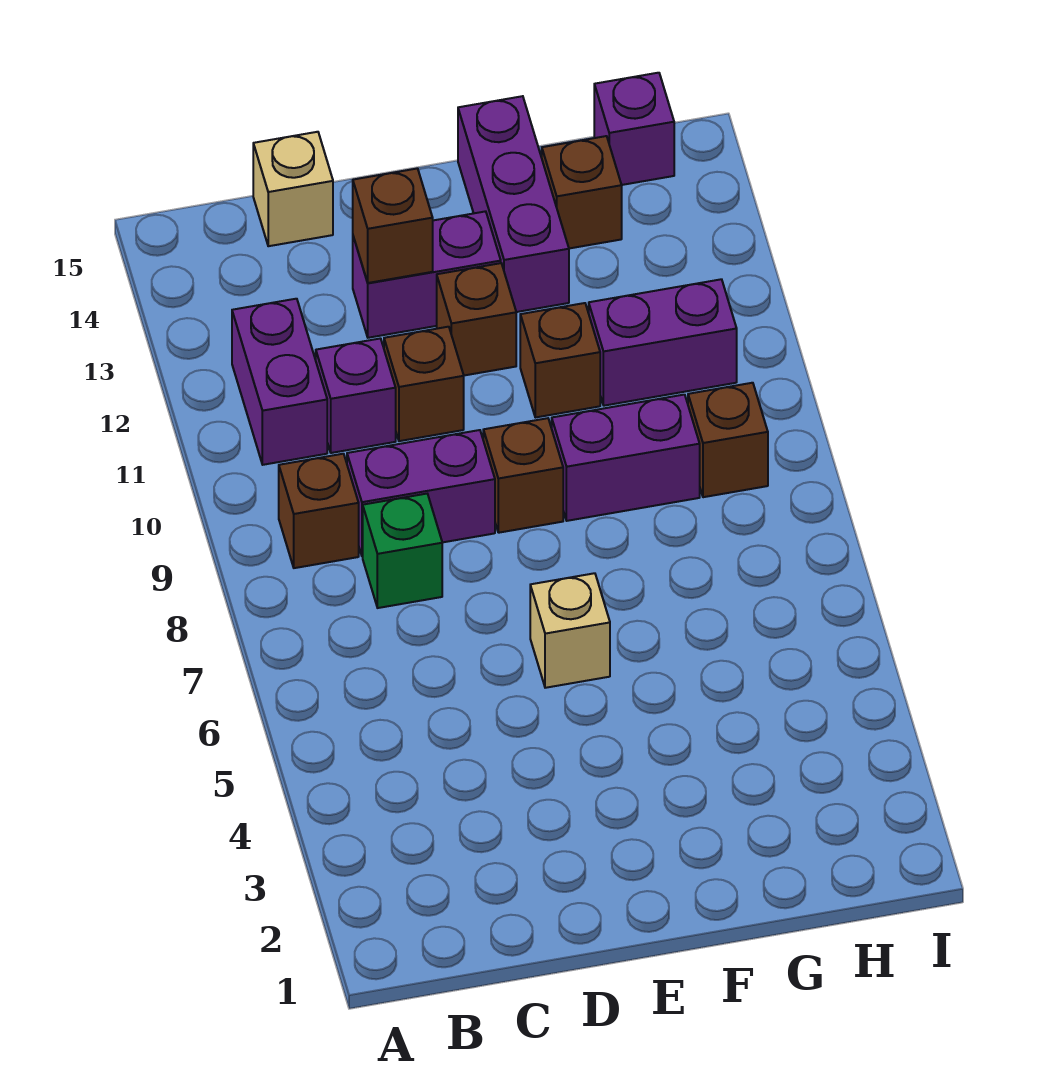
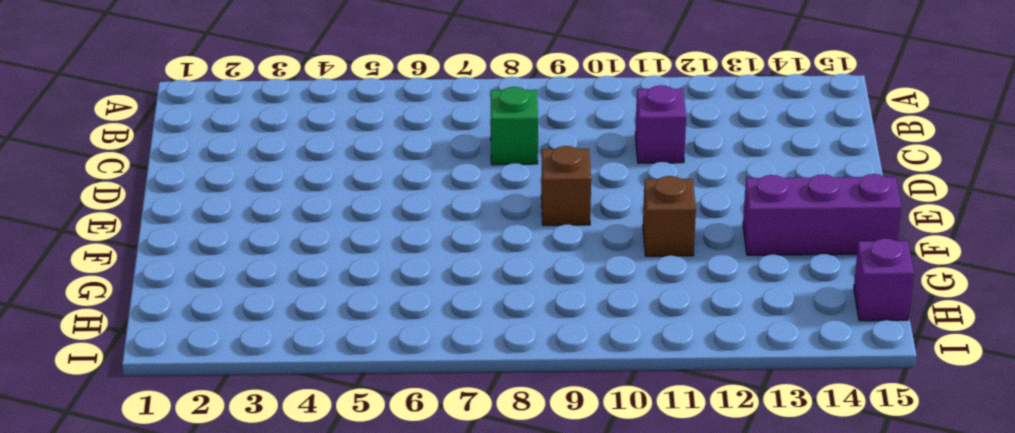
none -> brown brick B9 level 1
none -> purple brick B11:B12 level 1
none -> purple brick C9:D9 level 1

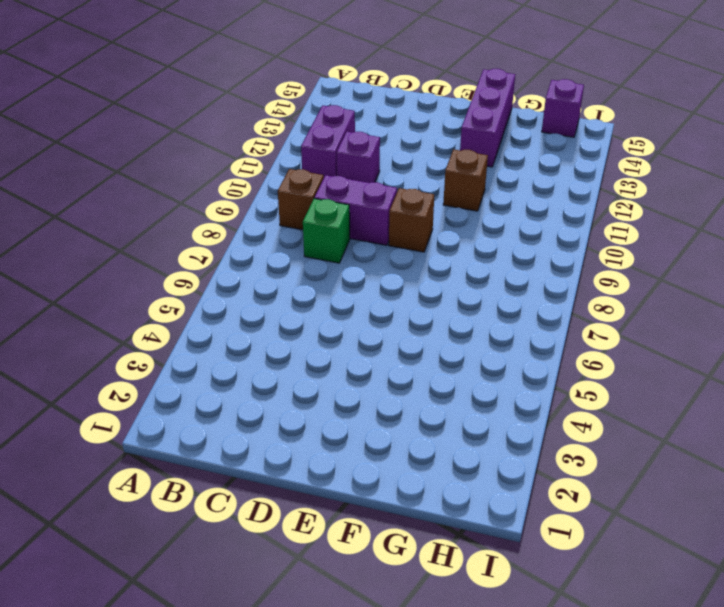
none -> tan brick C15 level 1
none -> brown brick D11 level 1
none -> purple brick D13:E13 level 1

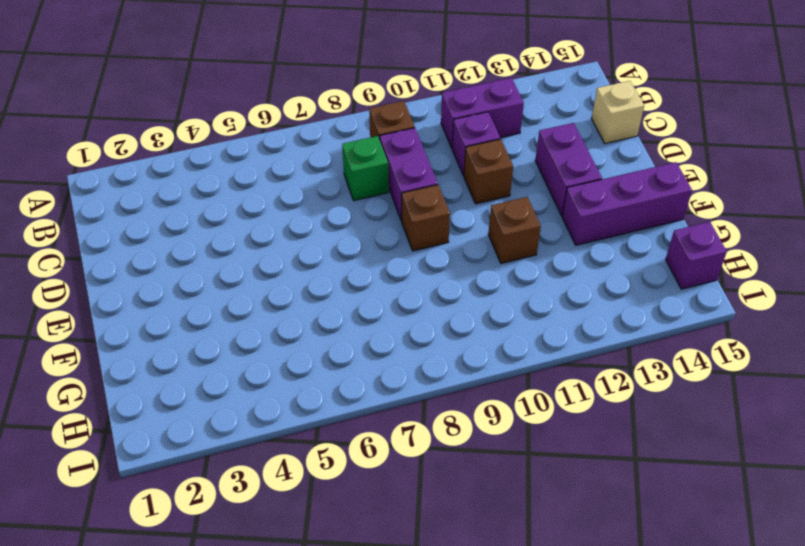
none -> tan brick E6 level 1
none -> brown brick E12 level 1
none -> purple brick F9:G9 level 1

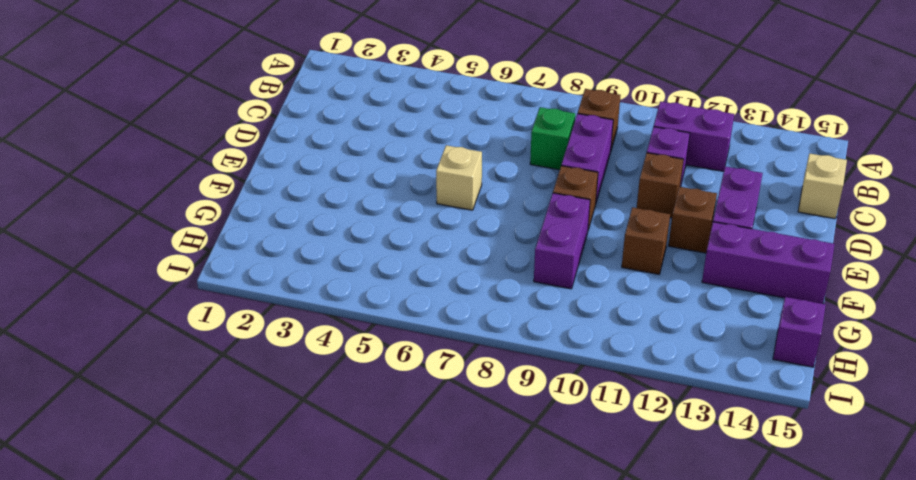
none -> purple brick G11:H11 level 1
none -> brown brick G14 level 1
none -> brown brick H9 level 1

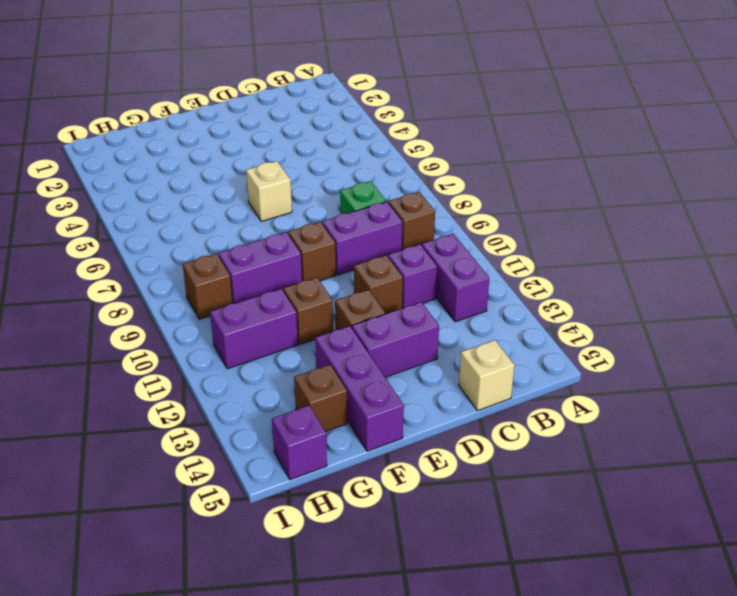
none -> brown brick D13 level 2

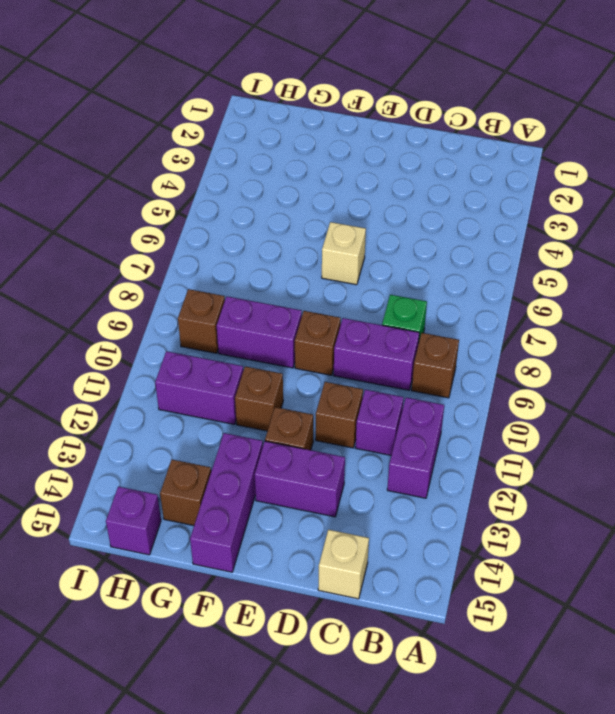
none -> brown brick D13 level 2

